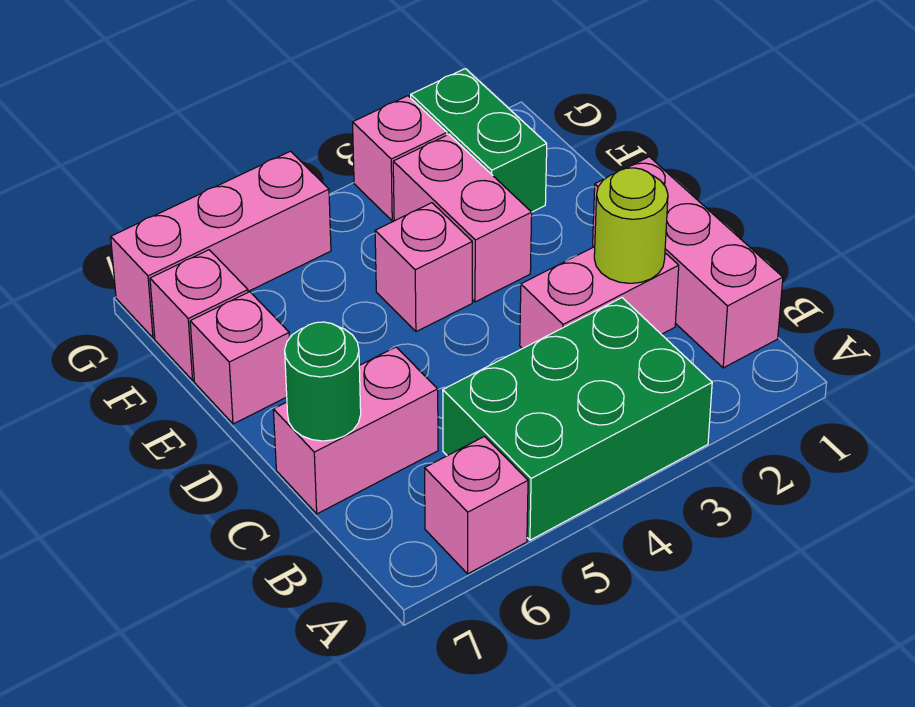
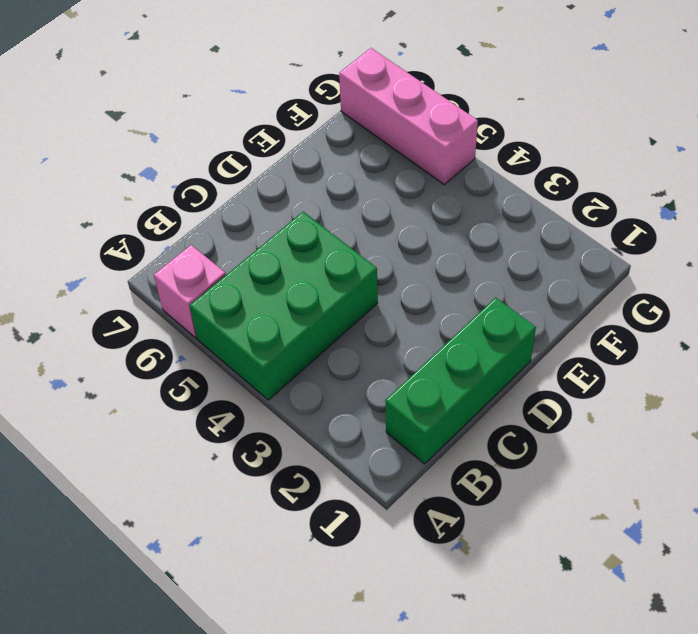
green brick A4:C5 level 1 -> green brick A3:B5 level 1
green brick B1:D1 level 1 -> pink brick B1:D1 level 1
none -> pink brick C2:C3 level 1
none -> pink brick C6:C7 level 1
none -> pink brick E3:F3 level 1

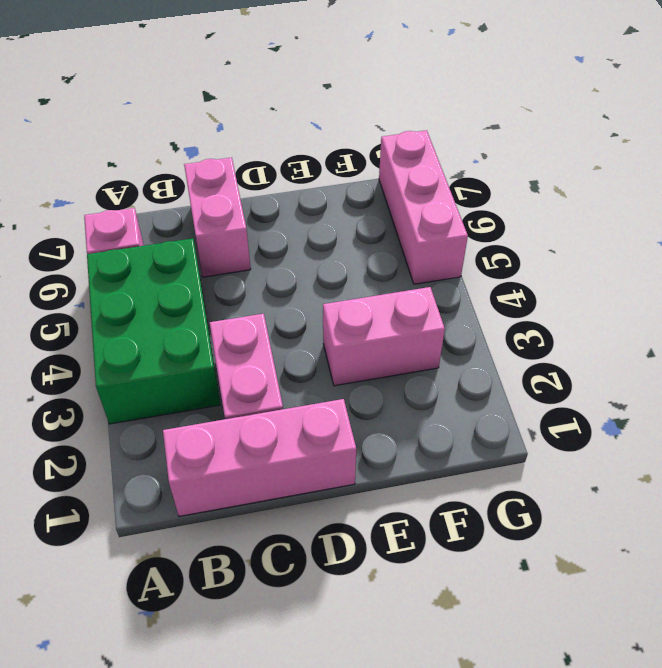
none -> pink brick E4 level 1
none -> pink brick E7 level 1
none -> green brick F2:G2 level 1

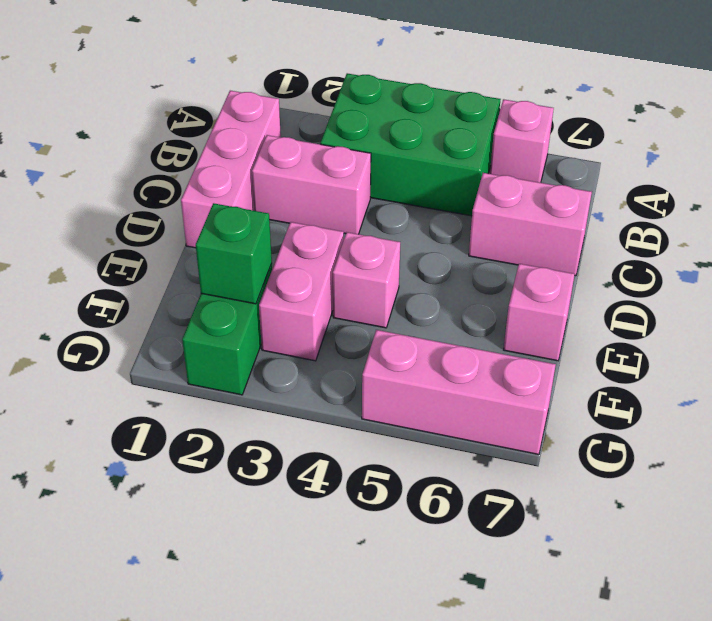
green brick F2 level 2 -> none
none -> pink brick F7 level 1
none -> pink brick G3 level 1
none -> lime round brick C2 level 2

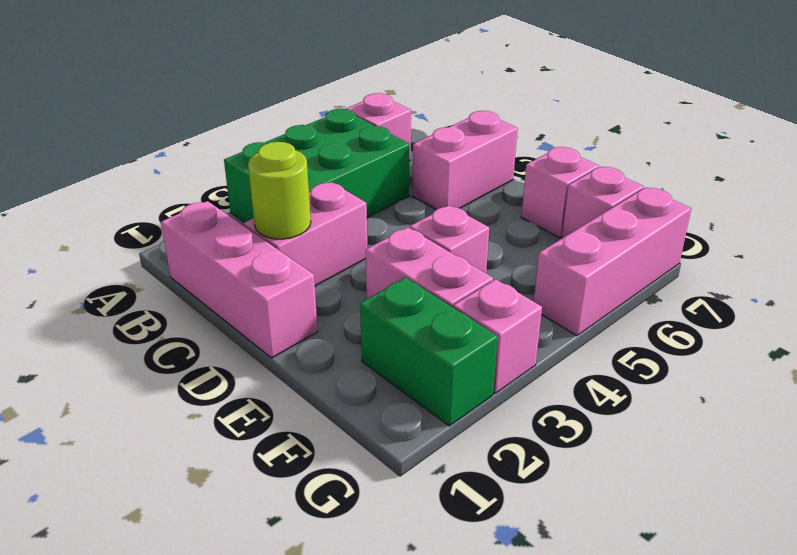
none -> green round brick C7 level 2

